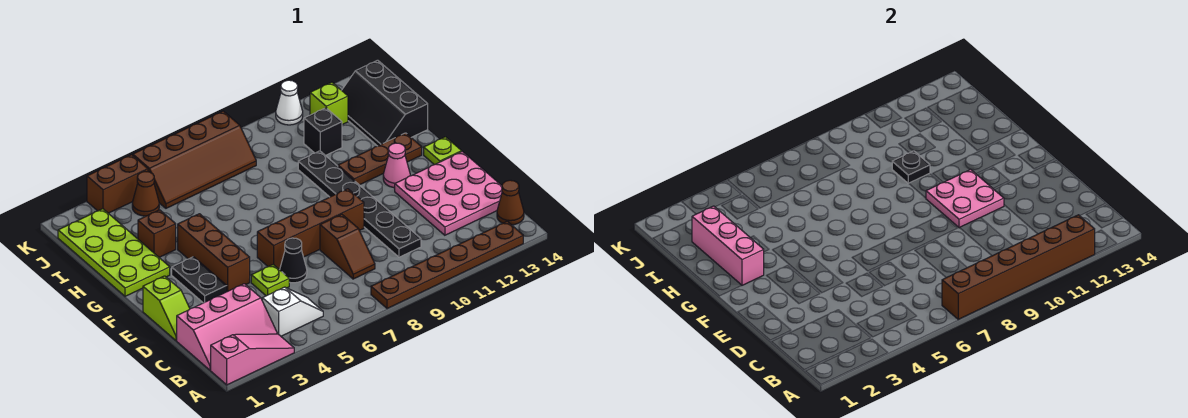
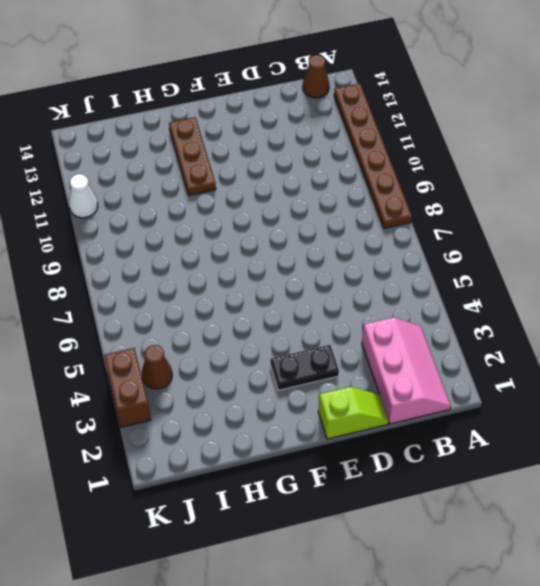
none -> pink slope A1:A3 level 1 top 1
none -> white slope B4:B5 level 1 top 4
none -> brown slope C8:D8 level 1 top D
none -> black plate C10:H10 level 1

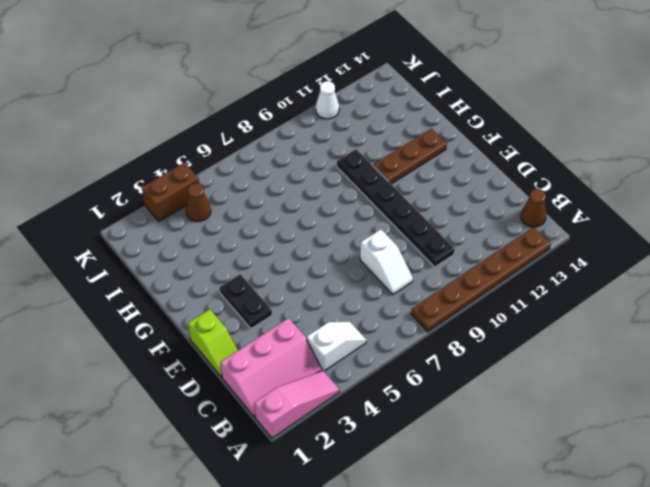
white slope C8:D8 level 1 top D -> brown slope C8:D8 level 1 top D
none -> pink plate C12:E14 level 1
none -> lime plate D5 level 1
none -> black cone D6 level 1
none -> brown brick E4:G4 level 1

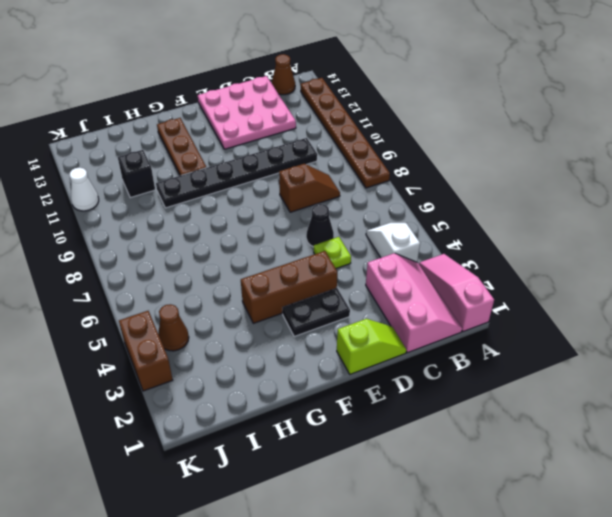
none -> brown brick E6:E9 level 1
none -> pink cone F12 level 1
none -> lime plate F14 level 1
none -> lime plate G1:J2 level 1

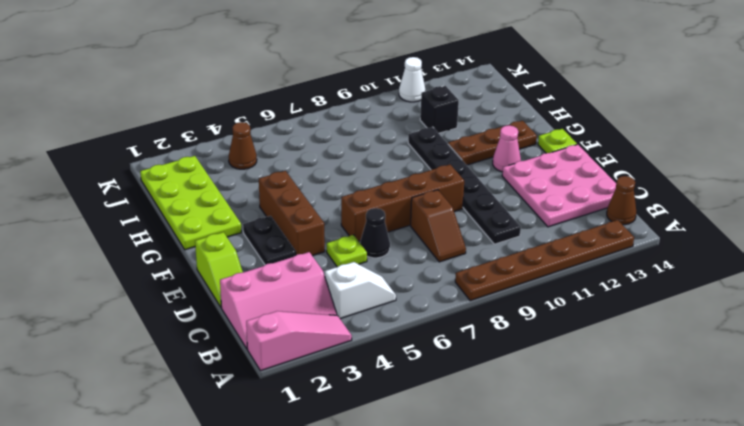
none -> brown brick H3 level 1
none -> black slope H13:J14 level 1 top 14
none -> brown slope J5:K8 level 1 top K
none -> lime brick J12 level 1

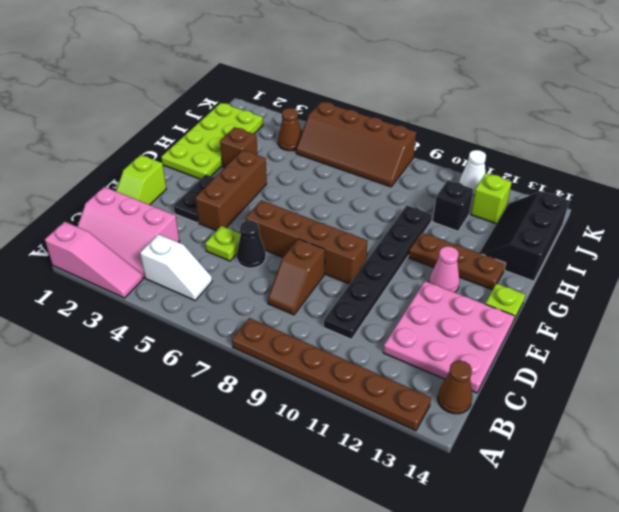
none -> brown brick K3:K4 level 1
none -> brown brick A7:A12 level 2
none -> pink plate E10:F11 level 2
none -> pink brick G2:I2 level 2

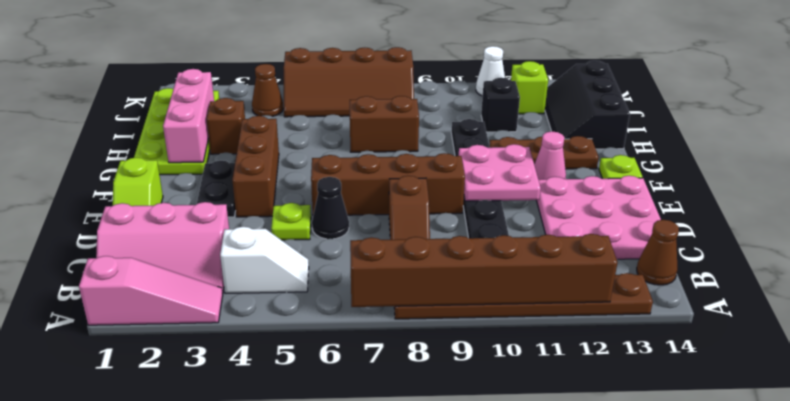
brown brick H7:H8 level 1 -> brown brick K3:K4 level 1
none -> black plate H10 level 2

